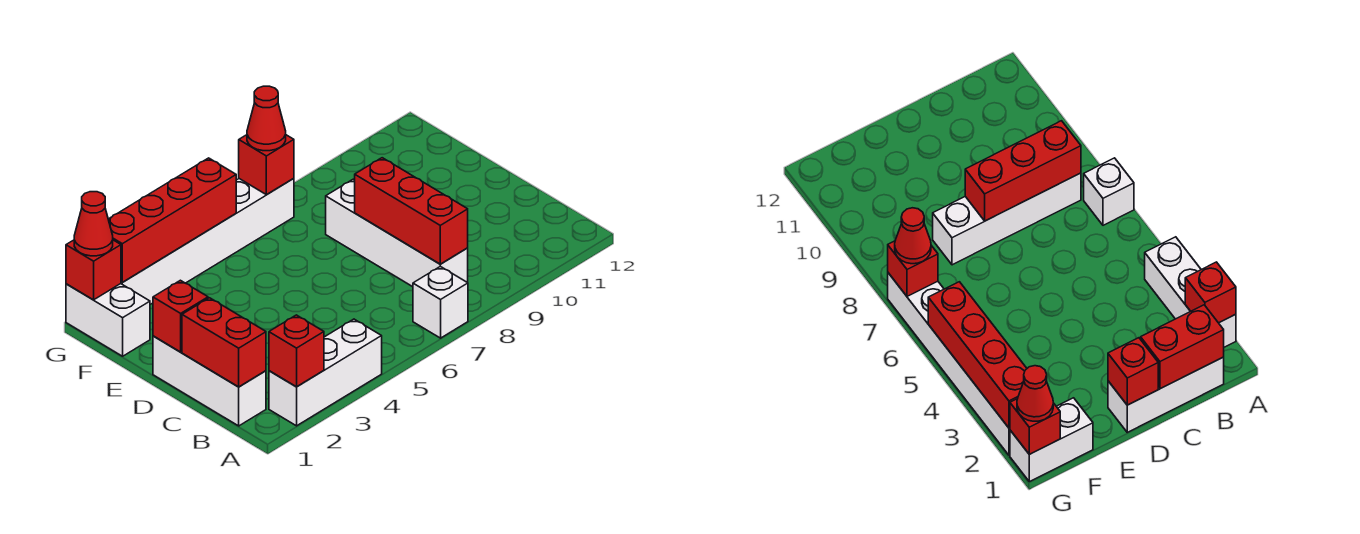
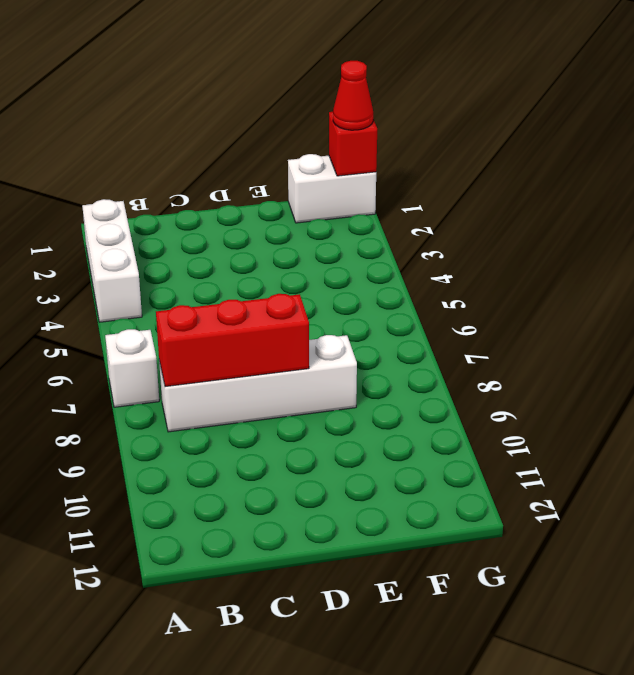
none -> white brick B1:D1 level 1
none -> white brick G2:G7 level 1
none -> red brick A2 level 2

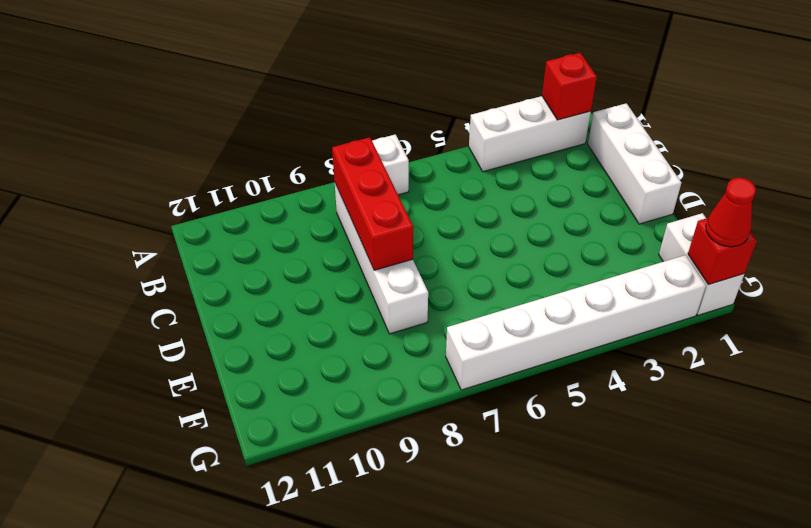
none -> red brick B1:C1 level 2
none -> red brick D1 level 2
none -> red brick G2:G5 level 2

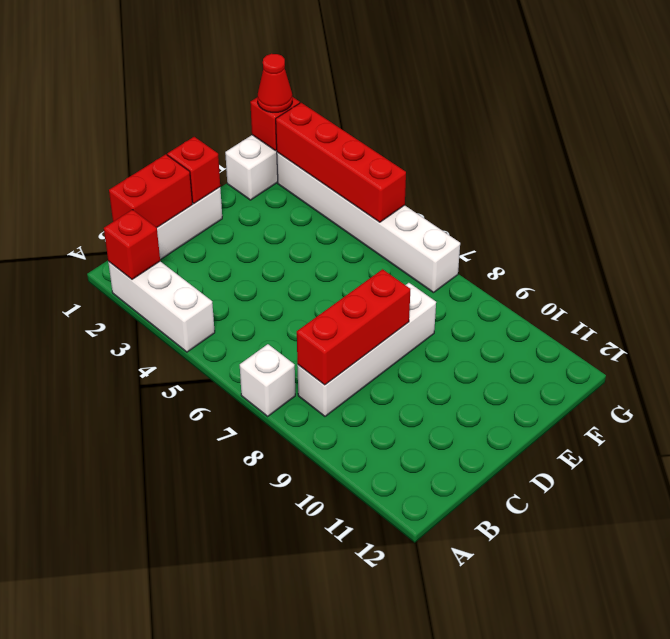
none -> red brick G7 level 2
none -> red cone G7 level 3

